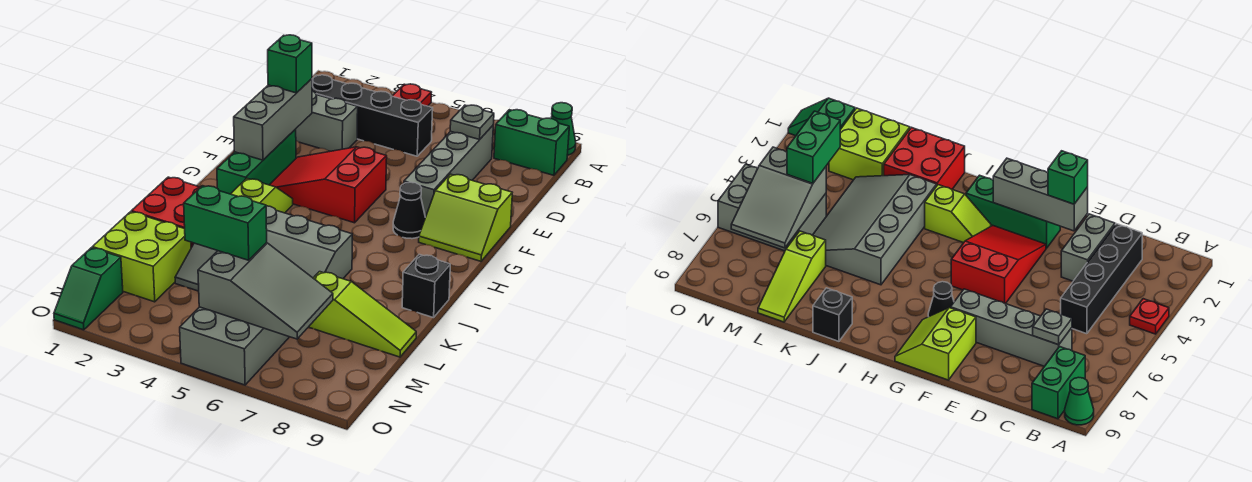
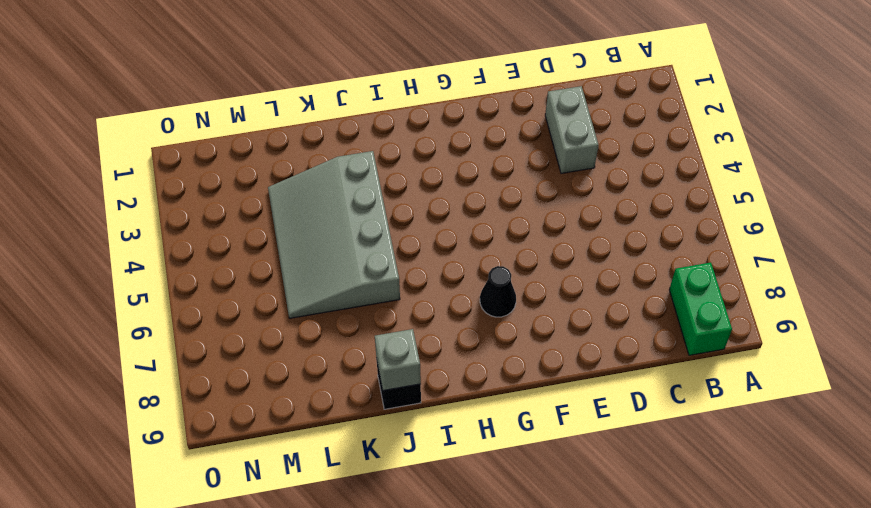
grey brick J9 level 2 -> none
none -> red plate A4 level 1
none -> green cone A9 level 1
none -> black brick C2:C5 level 1

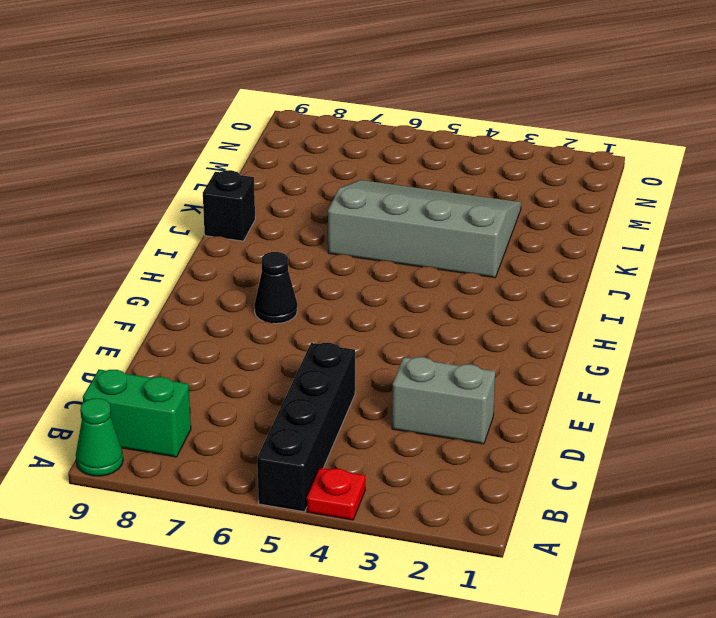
black brick A5:D5 level 1 -> black brick C2:C5 level 1
none -> grey brick C7:F7 level 1
none -> green brick F2:H2 level 1
none -> red slope F3:G5 level 1 top 5

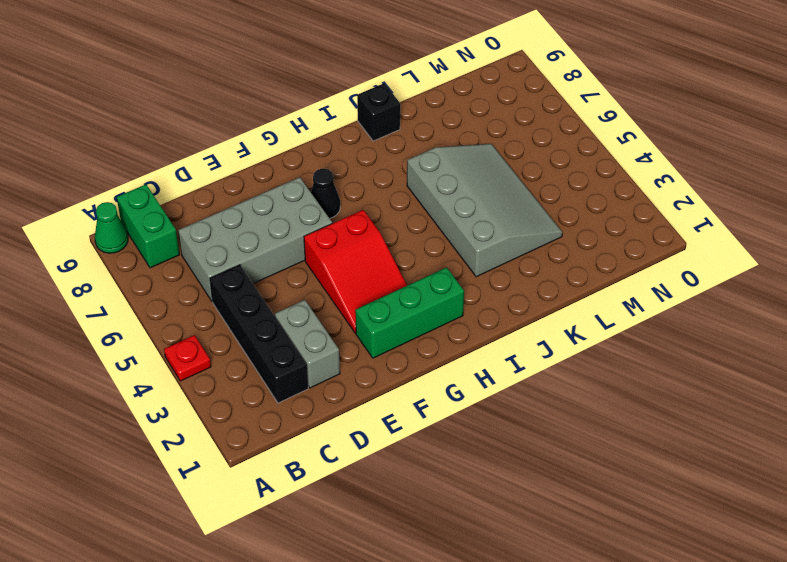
grey brick C6:F7 level 1 -> grey brick C7:F7 level 1
none -> lime slope F8:G9 level 1 top F
none -> lime slope H3:I3 level 1 top I
none -> red brick J1:K2 level 1

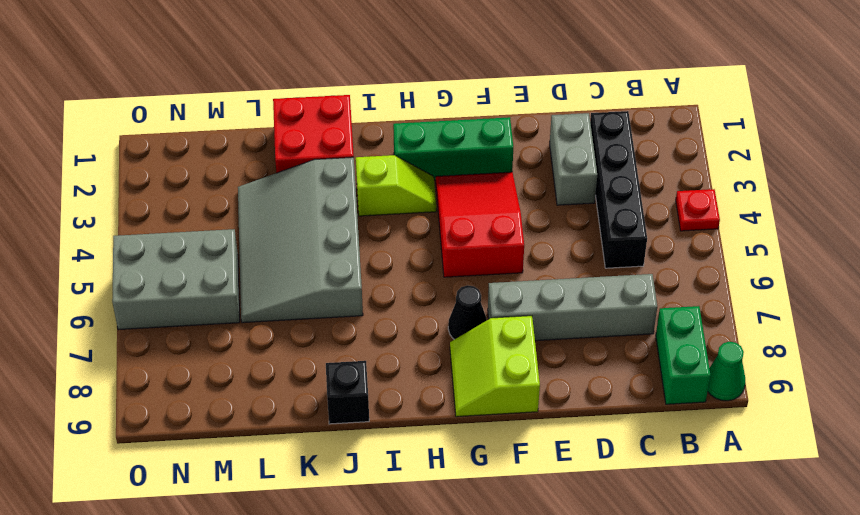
none -> lime brick L1:M2 level 1
none -> lime slope L7:L9 level 1 top 7
none -> green slope N1:O1 level 1 top N

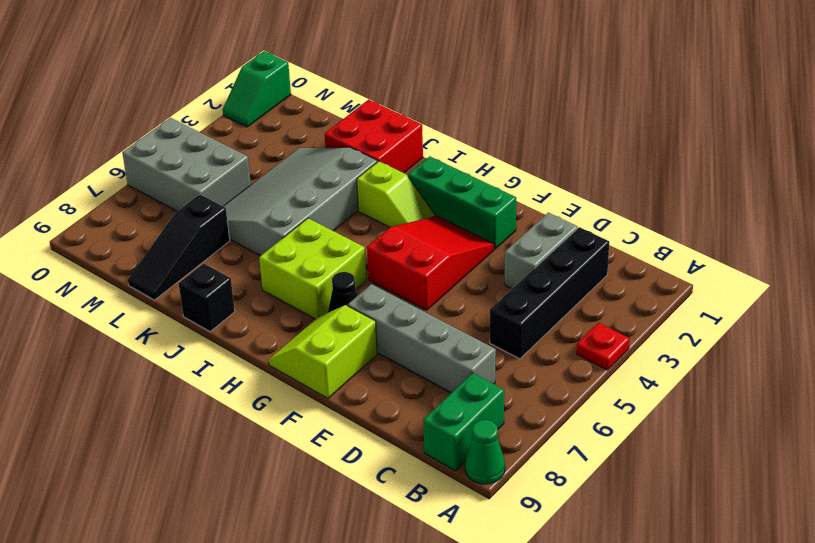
lime brick H6:I7 level 1 -> lime brick L1:M2 level 1
black slope L7:L9 level 1 top 7 -> lime slope L7:L9 level 1 top 7
green slope O1:O2 level 1 top 1 -> green slope N1:O1 level 1 top N
none -> grey plate C7 level 2
none -> grey brick E2:G2 level 2
none -> grey slope M5:N7 level 2 top 5

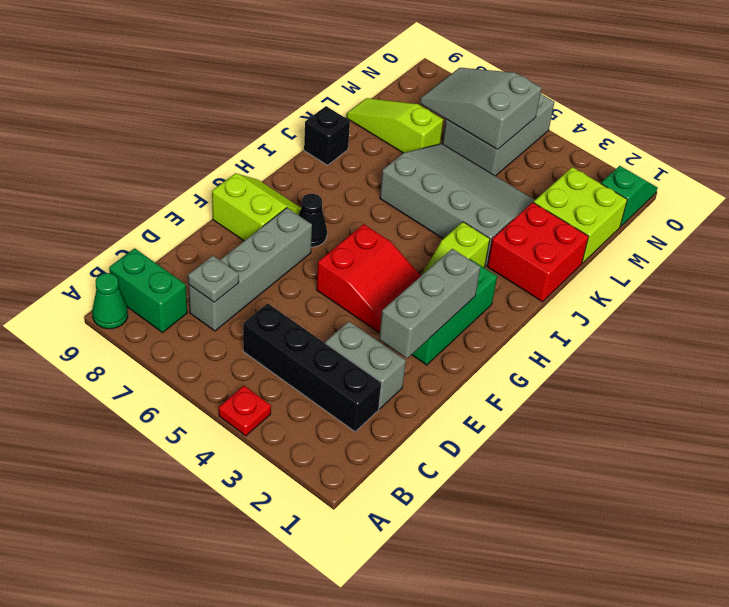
none -> green brick E2 level 3
none -> green brick M4:M5 level 3

